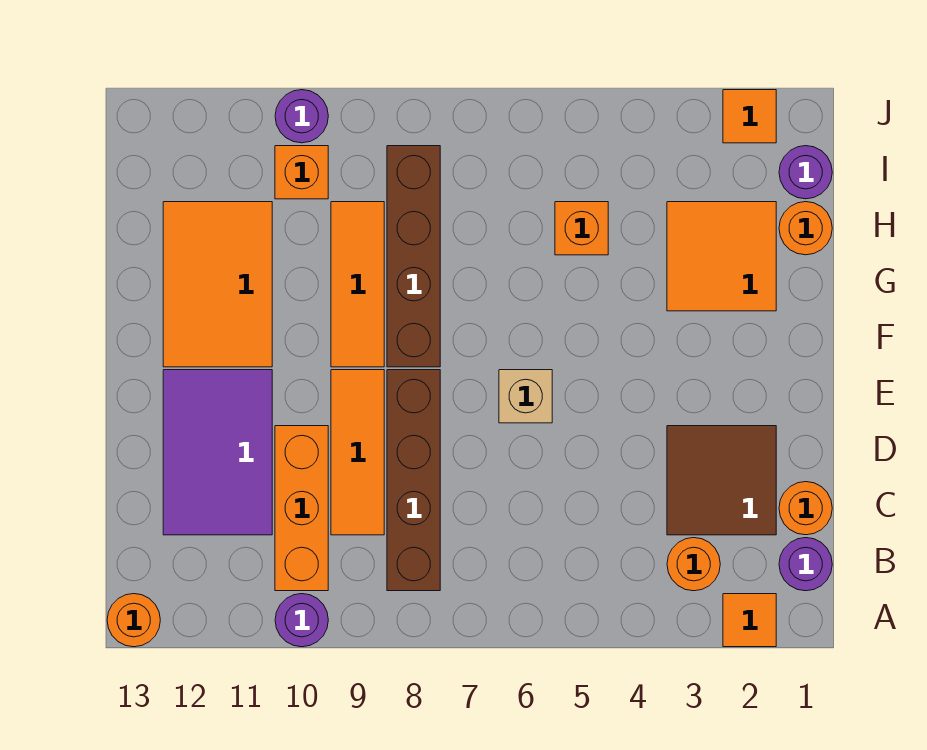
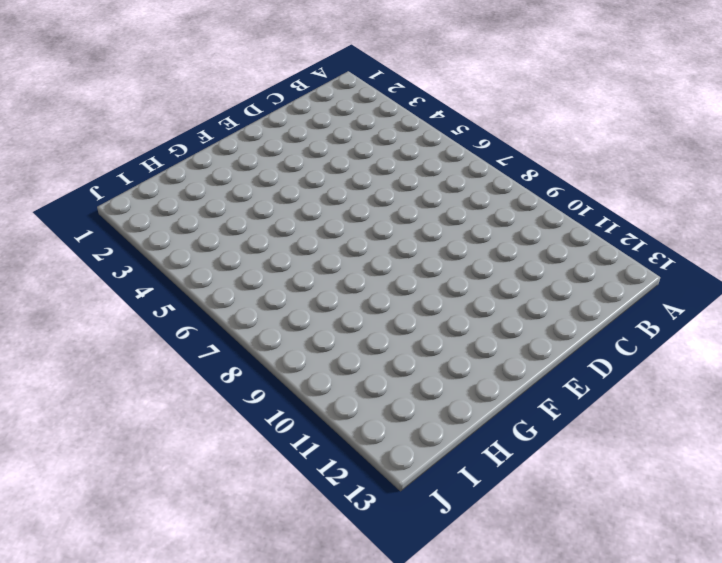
none -> orange tile A2 level 1
none -> purple round brick A10 level 1
none -> orange round brick A13 level 1

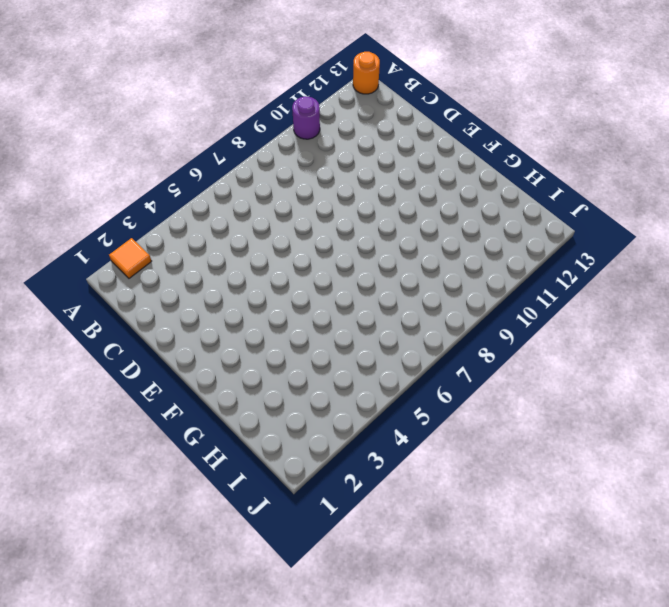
none -> purple round brick B1 level 1
none -> orange round brick B3 level 1
none -> brown brick B8:E8 level 1

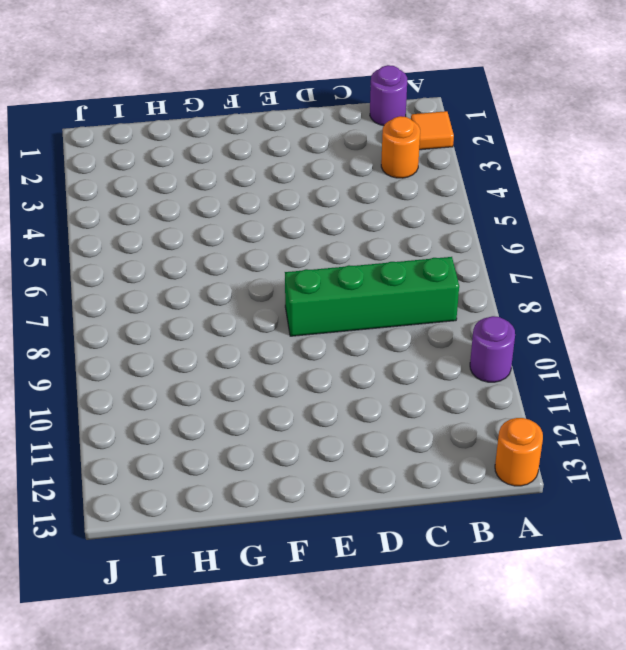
green brick B8:E8 level 1 -> brown brick B8:E8 level 1
none -> orange brick B10:D10 level 1
none -> orange round brick C1 level 1
none -> brown tile C2:D3 level 1

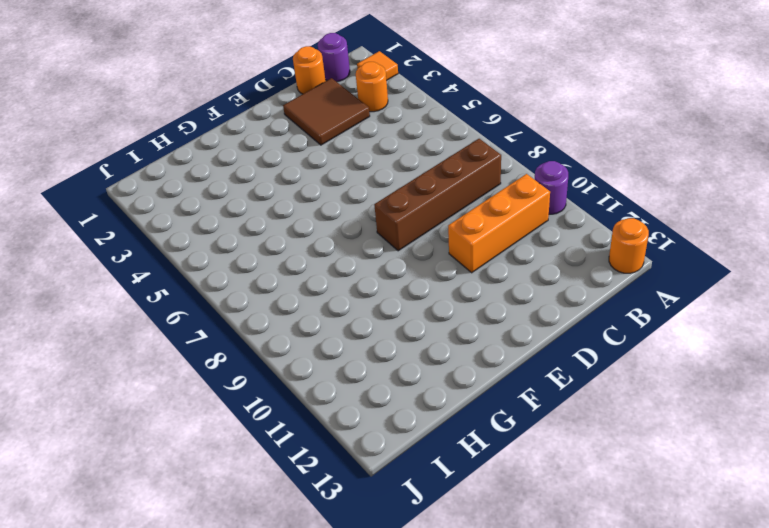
none -> orange tile C9:E9 level 1
none -> purple tile C11:E12 level 1
none -> tan brick E6 level 1

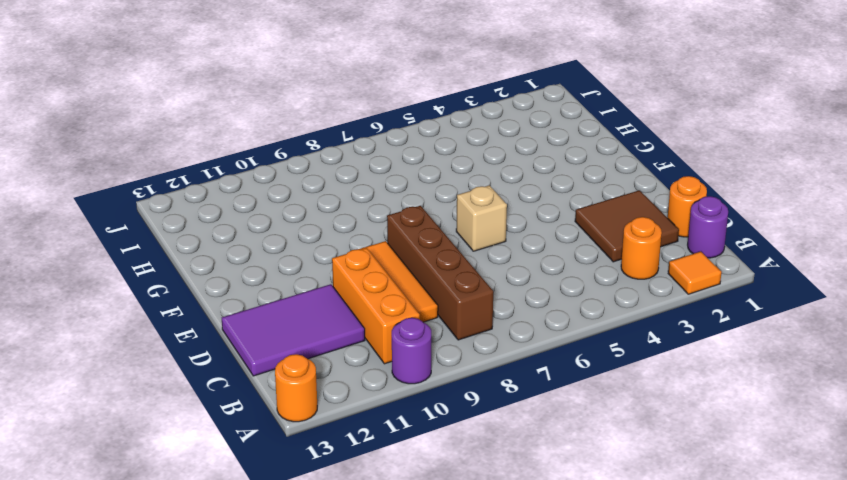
purple tile C11:D13 level 1 -> purple tile C11:E12 level 1
none -> brown brick F8:I8 level 1
none -> orange tile F9:H9 level 1
none -> orange tile F11:H12 level 1

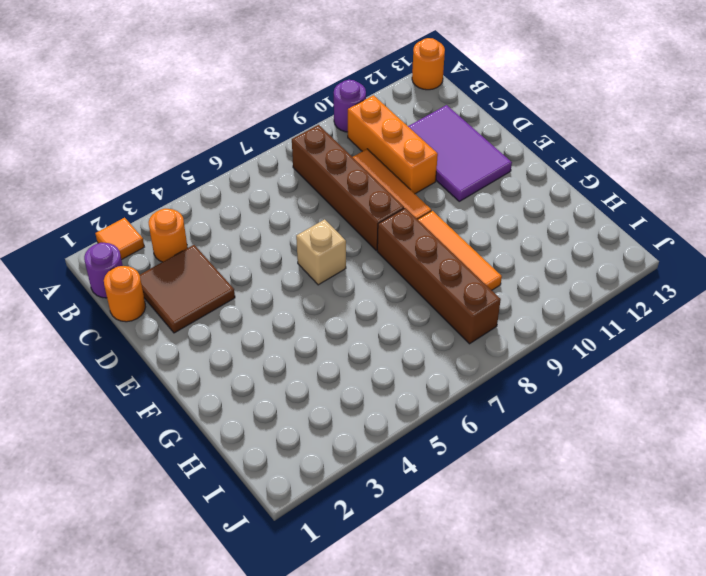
none -> orange tile F11:H12 level 1
none -> orange tile G2:H3 level 1
none -> orange round brick H1 level 1

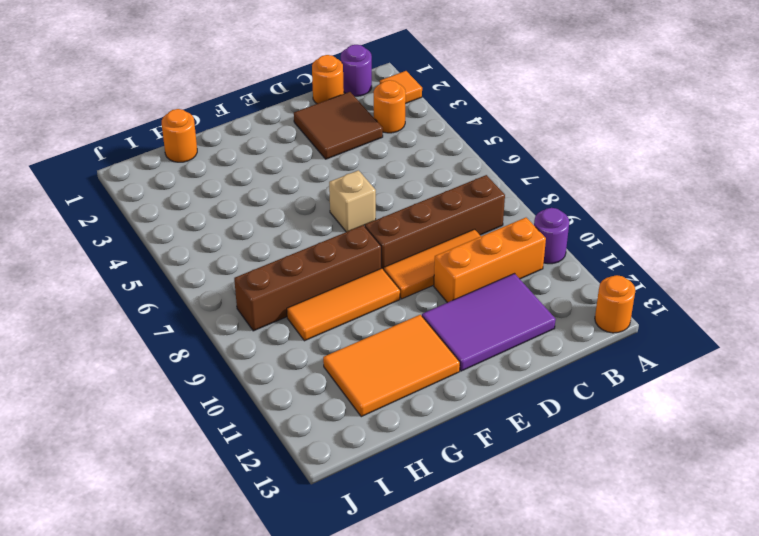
none -> orange tile G2:H3 level 1
none -> orange brick H5 level 1
none -> purple round brick I1 level 1

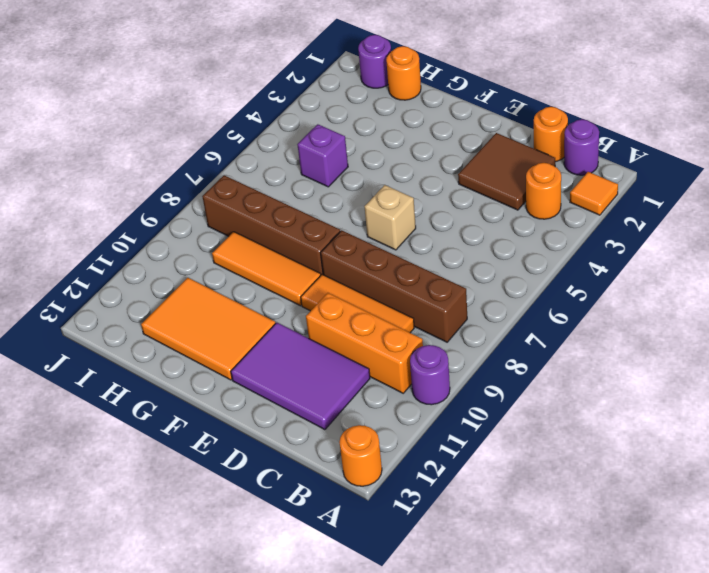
purple brick H5 level 1 -> orange brick H5 level 1
none -> orange tile G2:H3 level 1
none -> orange brick I10 level 1
none -> orange tile J2 level 1

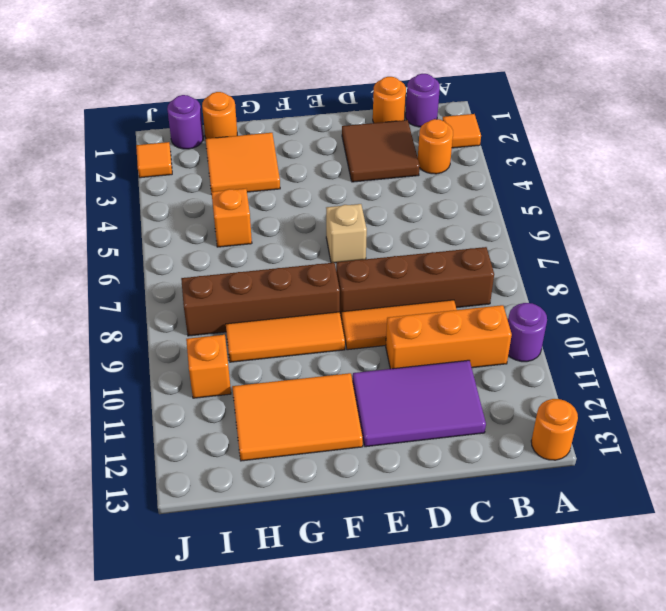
none -> purple round brick J10 level 1

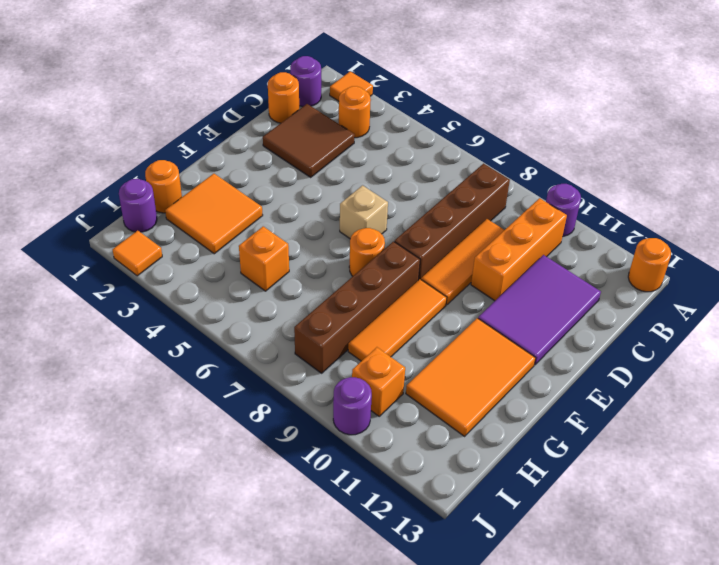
orange round brick F7 level 1 -> none

